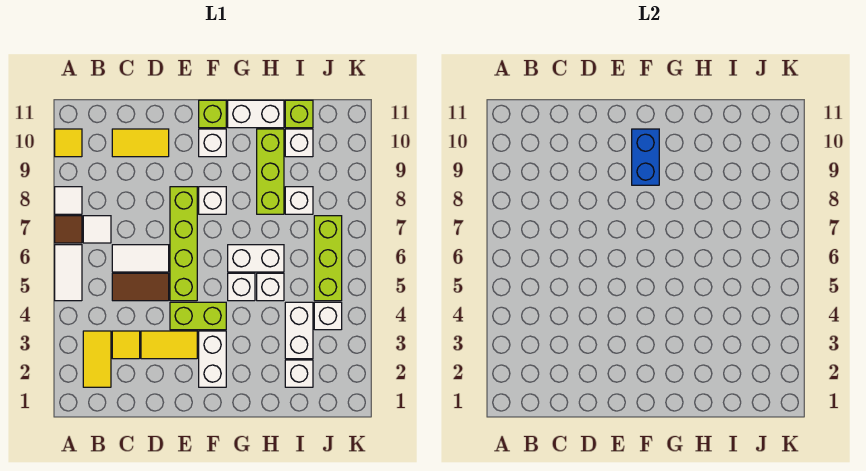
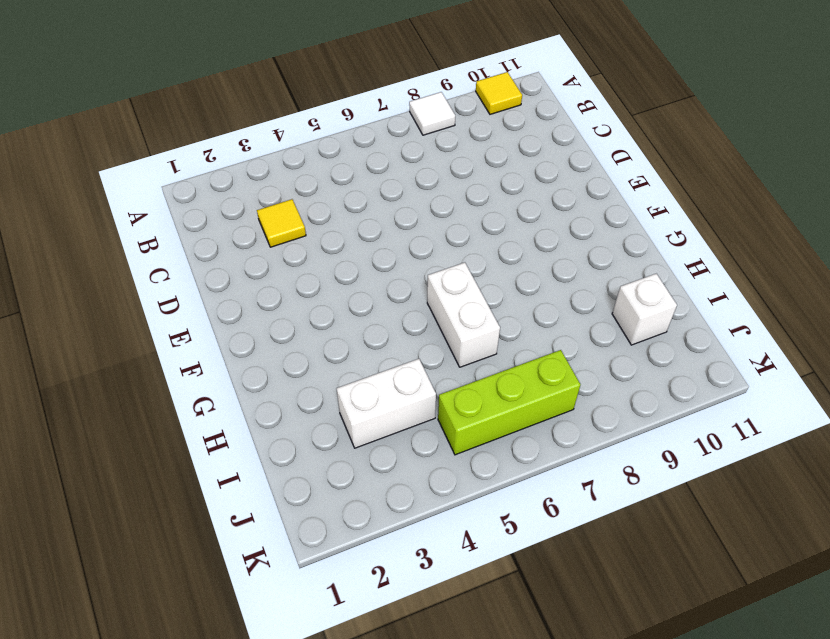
none -> white tile A5:A6 level 1
none -> brown tile A7 level 1
none -> yellow tile B2:B3 level 1
none -> white tile B7 level 1

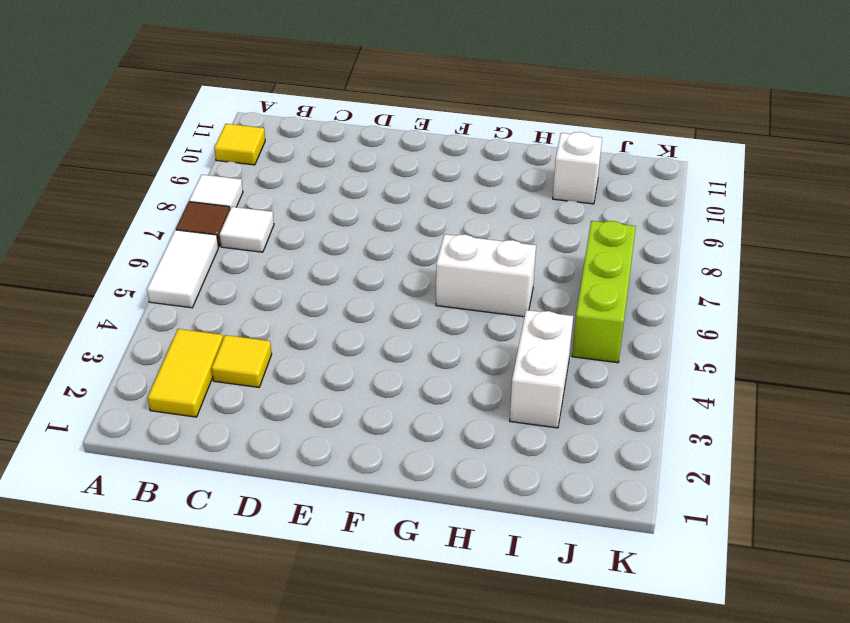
none -> brown tile C5:D5 level 1
none -> white tile C6:D6 level 1
none -> yellow tile C10:D10 level 1
none -> yellow tile D3:E3 level 1

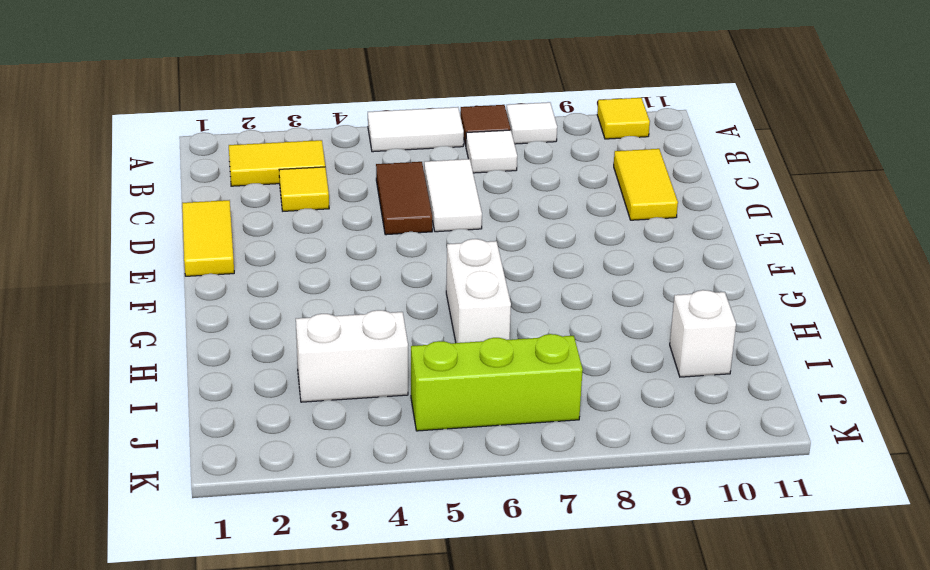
yellow tile D1:E1 level 1 -> yellow tile D3:E3 level 1
none -> lime brick E4:F4 level 1
none -> lime brick E5:E8 level 1
none -> white brick F2:F3 level 1
none -> white brick F8 level 1

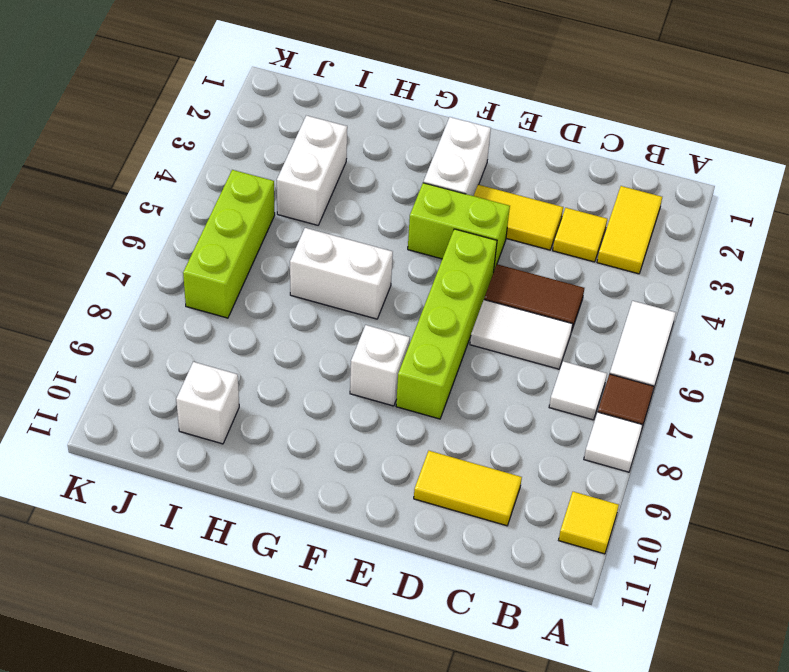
none -> white brick F10 level 1
none -> lime brick F11 level 1
none -> white brick G5 level 1
none -> white brick G11:H11 level 1

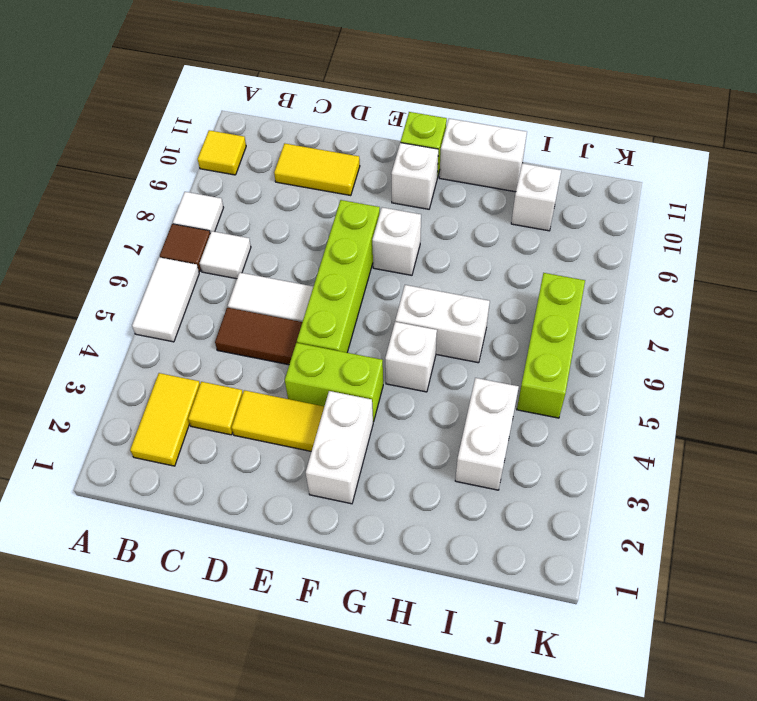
none -> white brick H5 level 1
none -> lime brick H8:H10 level 1
none -> white brick I2 level 1
none -> white brick I8 level 1

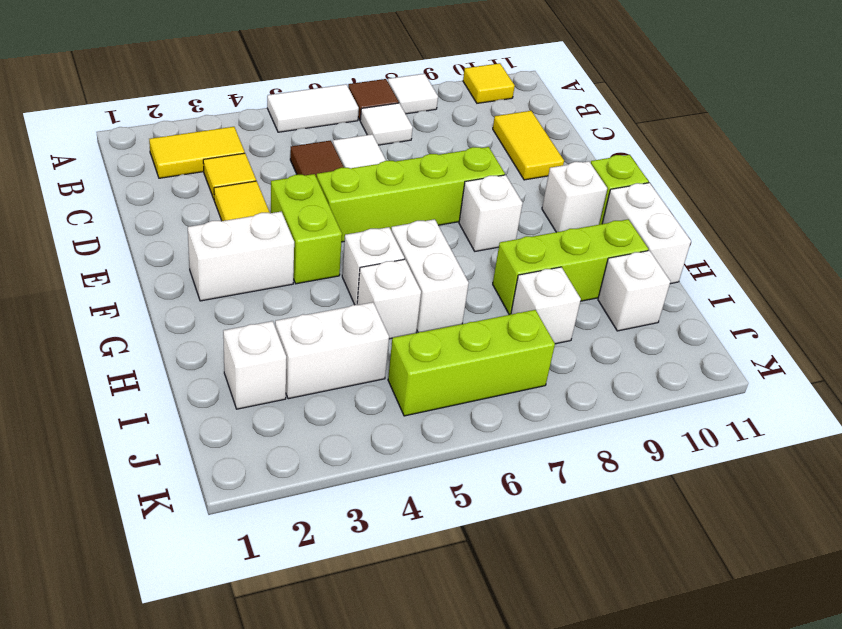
none -> lime brick I11 level 1
none -> white brick J4 level 1
none -> blue brick F9:F10 level 2

